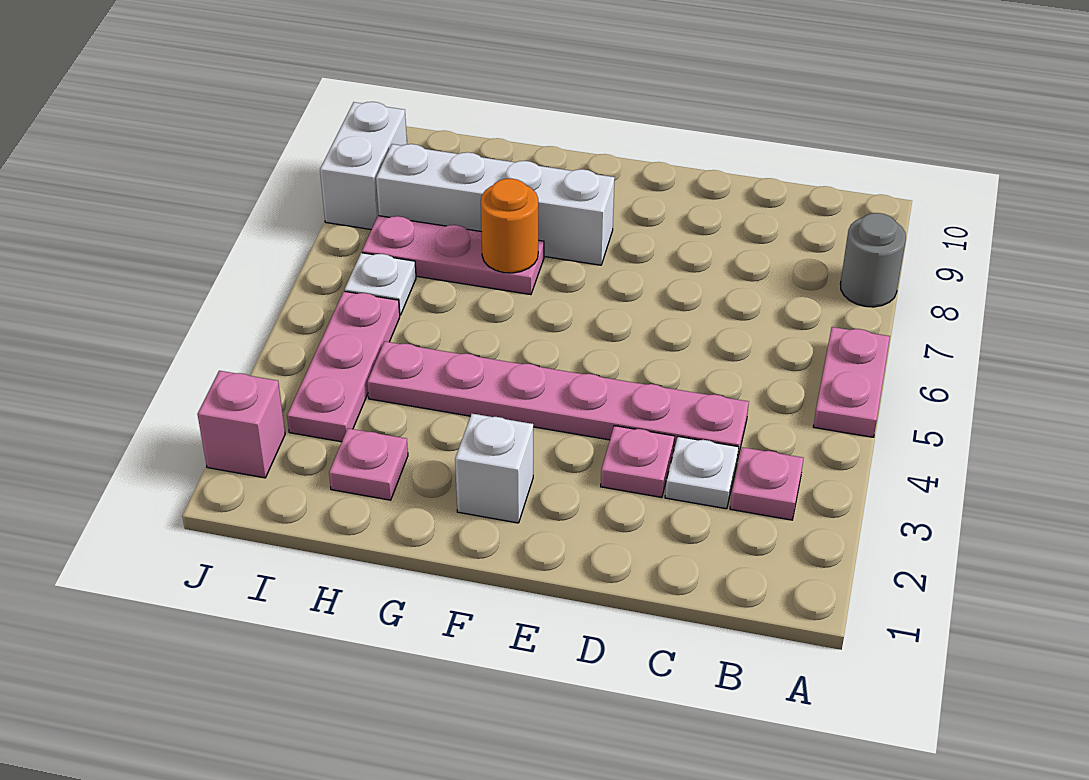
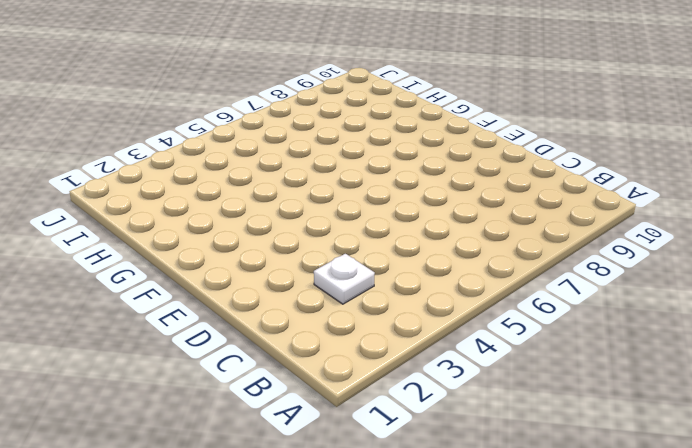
none -> pink plate A5:A6 level 1
none -> grey round brick A8 level 1
none -> pink plate B3 level 1

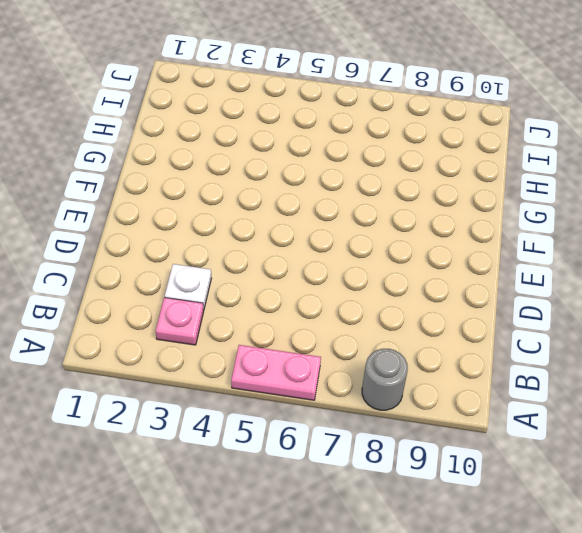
none -> pink plate C4:H4 level 1
none -> pink plate D3 level 1
none -> white brick F2 level 1

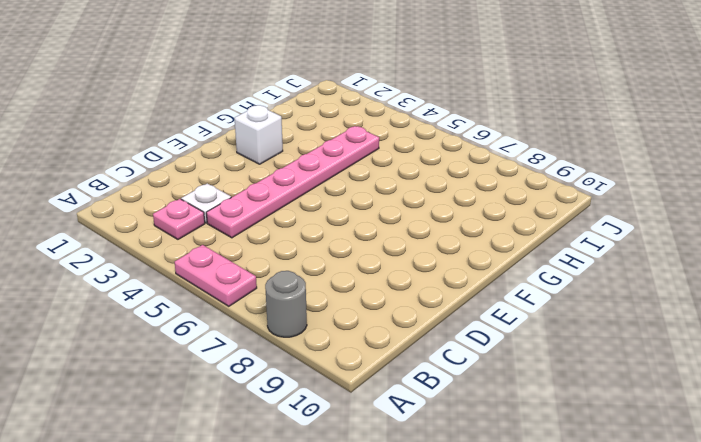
none -> pink plate D3 level 1
none -> white brick F8:I8 level 1
none -> pink plate G7:I7 level 1

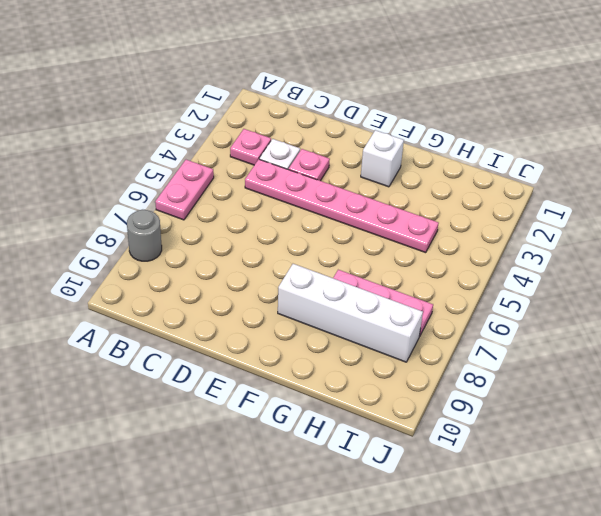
none -> pink plate H2 level 1
none -> pink plate I3:I5 level 1
none -> white plate I6 level 1

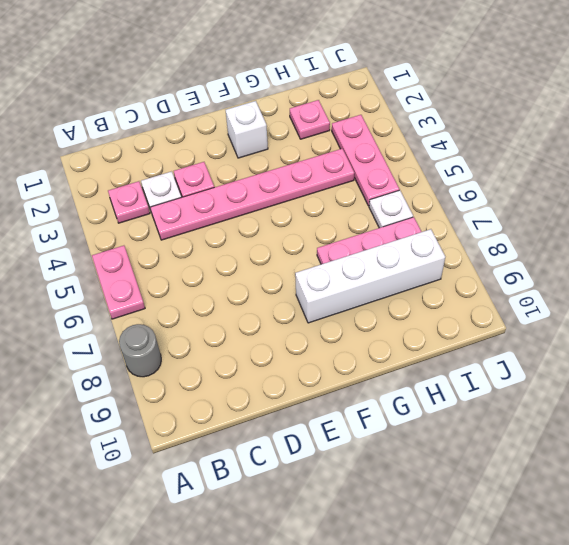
none -> pink brick J2 level 1
none -> white brick J8:J9 level 1
none -> orange round brick G7 level 2

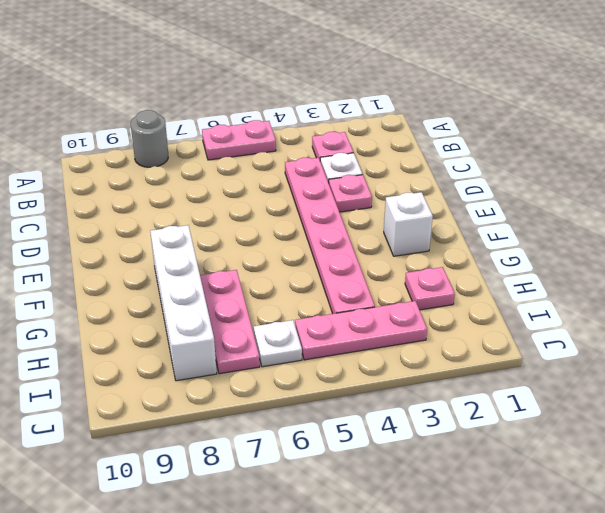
none -> pink brick J2 level 1
none -> white brick J8:J9 level 1
none -> orange round brick G7 level 2

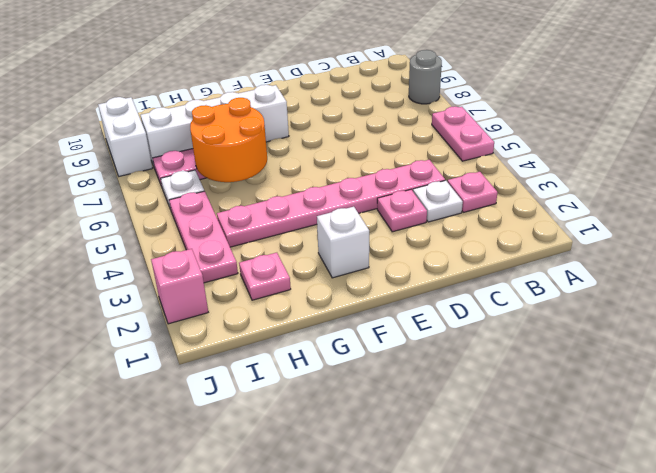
orange round brick G6:H7 level 2 -> orange round brick G7 level 2

